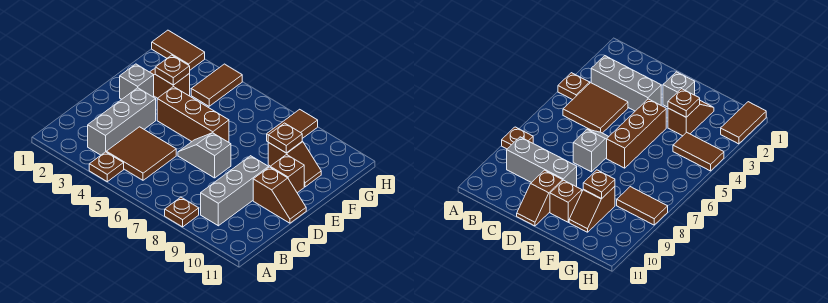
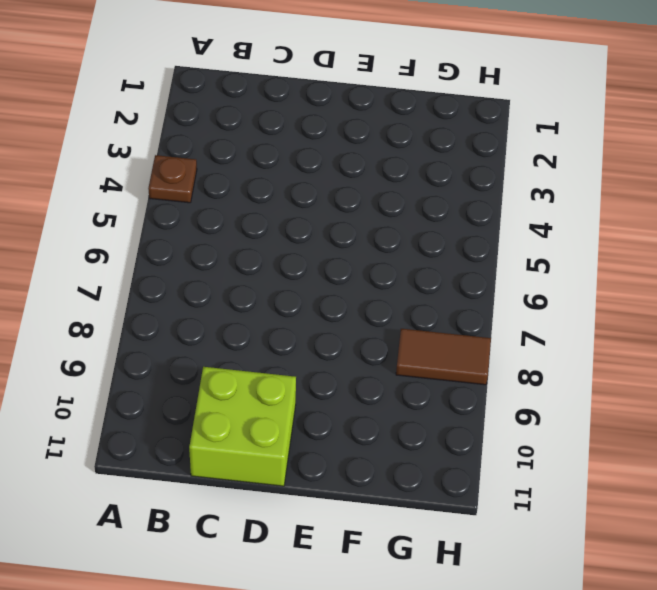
lime brick C10:D11 level 1 -> brown slope D10:D11 level 1 top 10
none -> brown plate A8 level 1
none -> grey brick B3:D3 level 1
none -> brown tile B4:C5 level 1

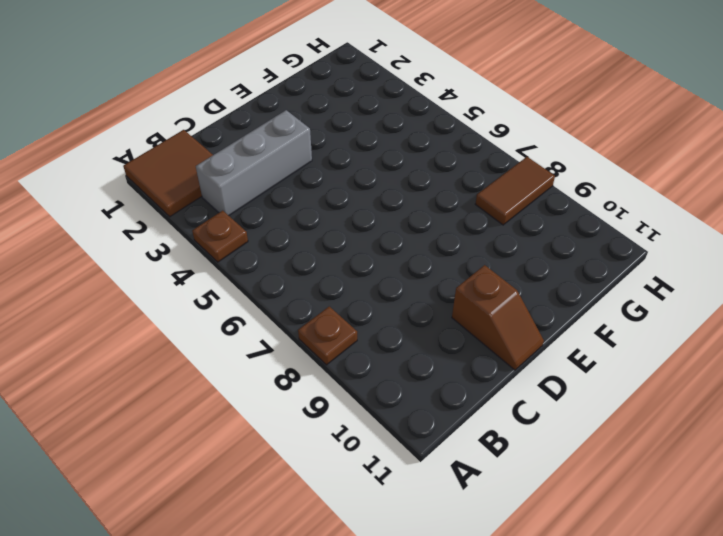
brown tile A1:B2 level 1 -> brown tile B4:C5 level 1
none -> grey brick B9:D9 level 1
none -> grey slope D6:D7 level 1 top 7
none -> grey brick E2 level 1

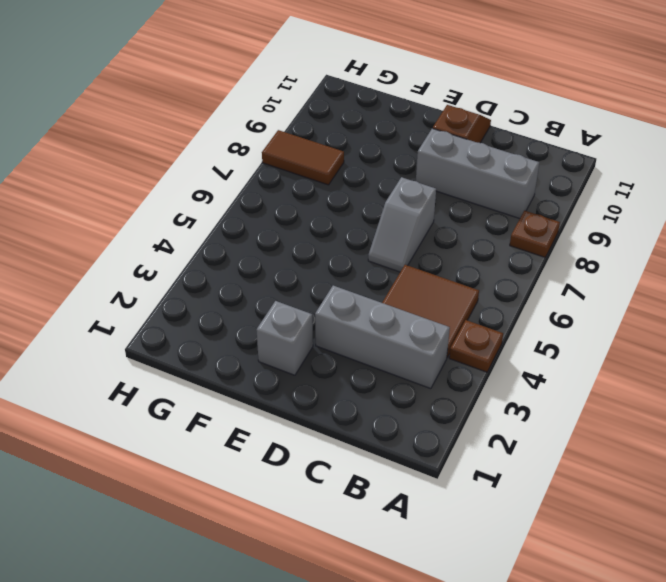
none -> brown brick E4:E6 level 1
none -> brown brick E10 level 1
none -> brown slope F2:F3 level 1 top 3

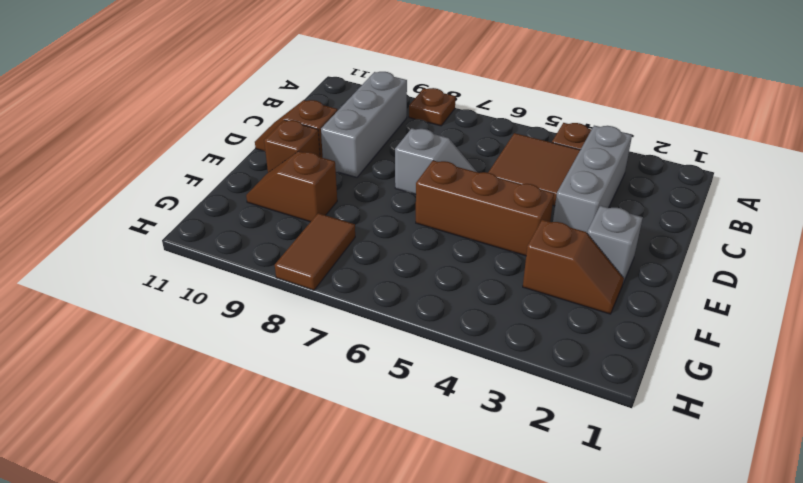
none -> brown tile G4:H4 level 1
none -> brown tile H1:H2 level 1
none -> brown plate F3 level 2

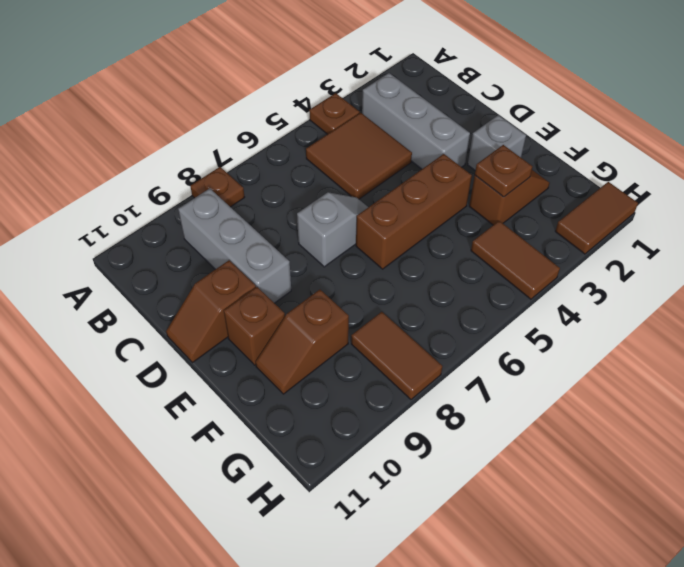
none -> brown plate F9 level 2

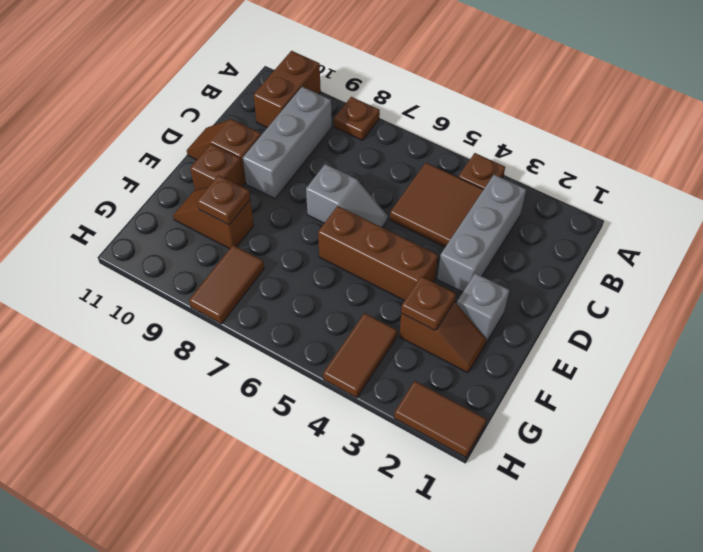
brown brick A10:B10 level 1 -> none

